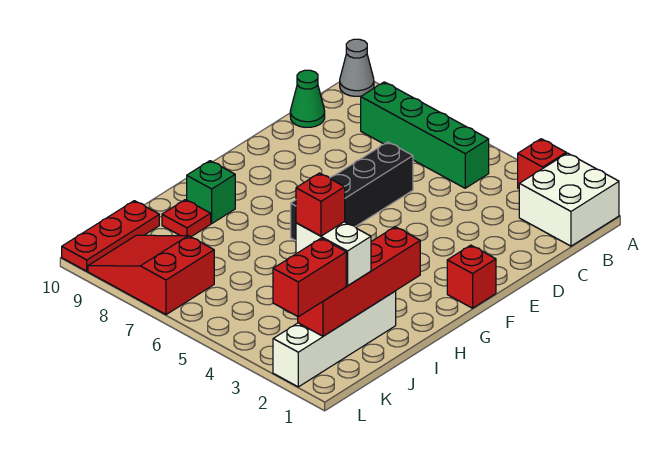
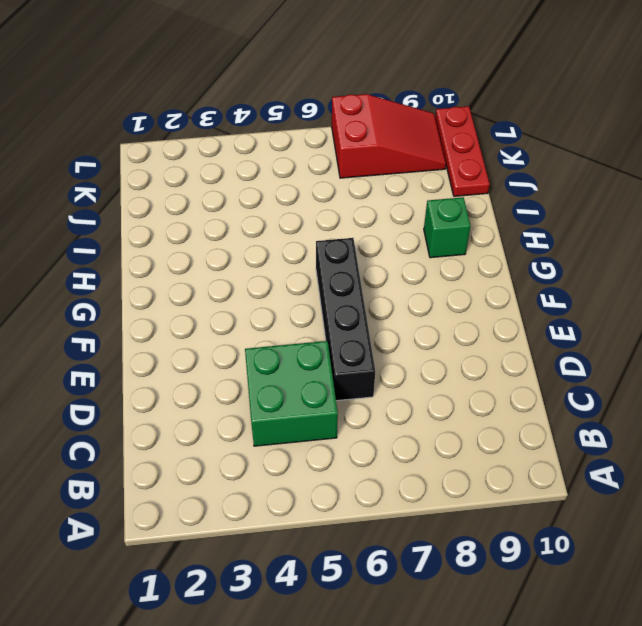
green brick C4:D5 level 1 -> none
none -> white brick A1:B2 level 1
none -> red brick A3 level 1
none -> grey cone A10 level 1

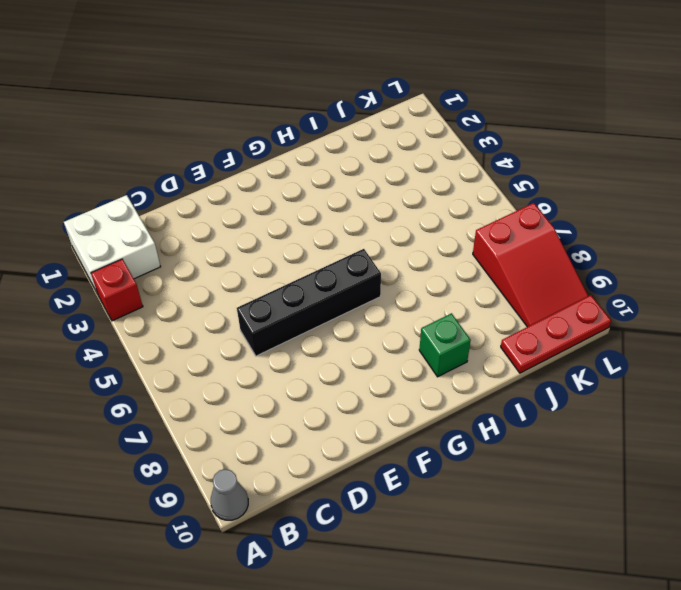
none -> green brick B5:B8 level 1
none -> green cone C10 level 1
none -> red brick F1 level 1

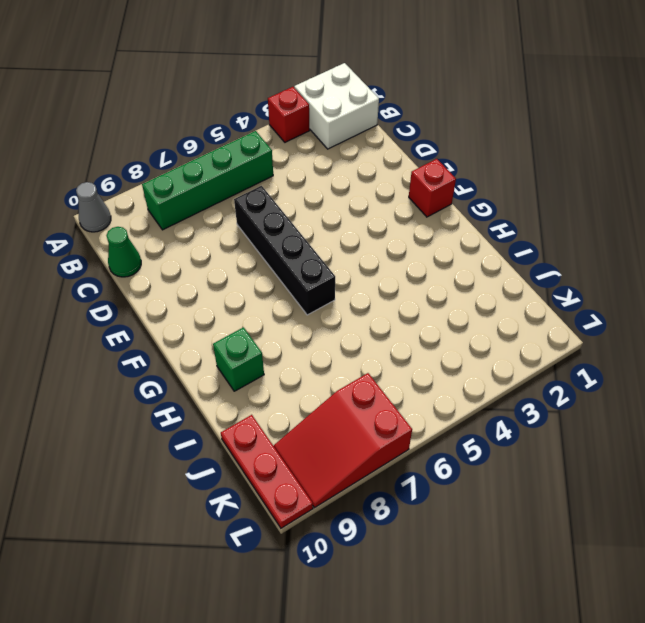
none -> white brick I2:L2 level 1
none -> red plate I9 level 1
none -> red brick H2:K2 level 2

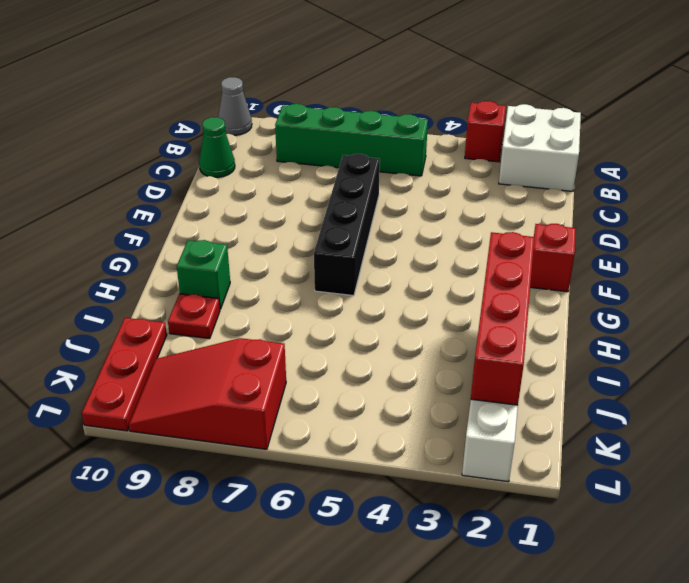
none -> white brick J2:J3 level 3
none -> red brick K2:L2 level 3
none -> red brick J3 level 4

